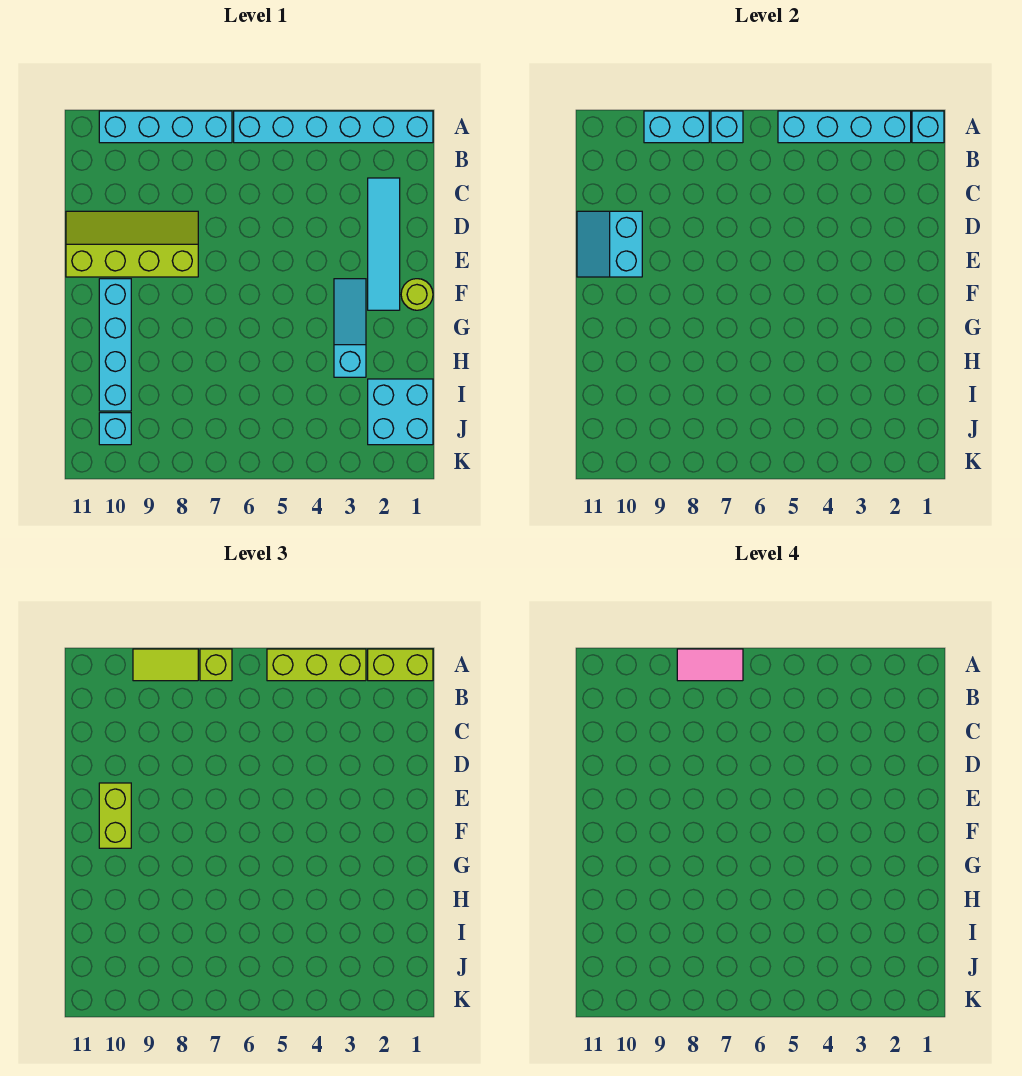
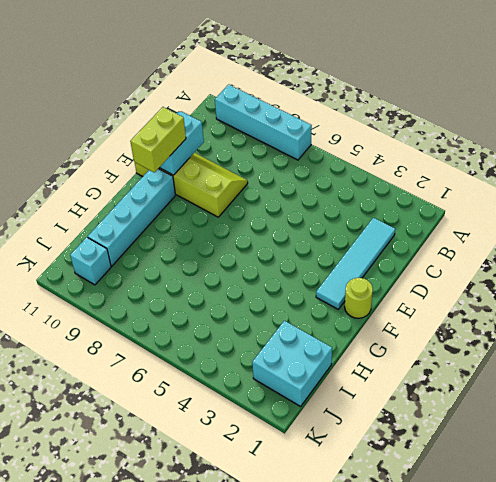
none -> cyan brick A1:A6 level 1
none -> cyan slope F3:H3 level 1 top H
none -> cyan brick A1 level 2

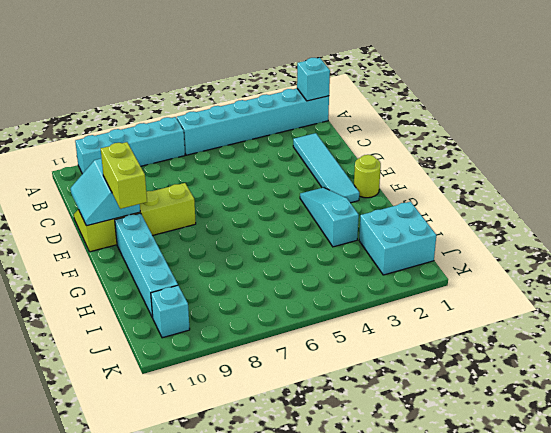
none -> cyan brick A2:A5 level 2
none -> cyan brick A7 level 2
none -> cyan brick A8:A9 level 2

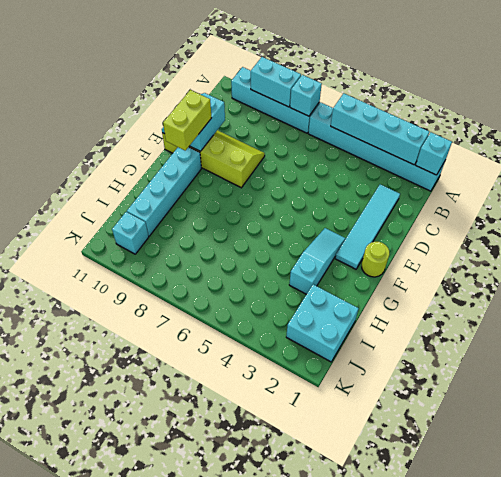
none -> lime brick A1:A2 level 3
none -> lime brick A3:A5 level 3
none -> lime brick A7 level 3

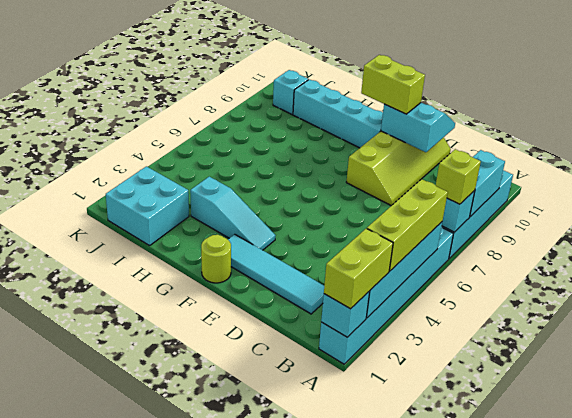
none -> lime tile A8:A9 level 3
none -> pink tile A7:A8 level 4

